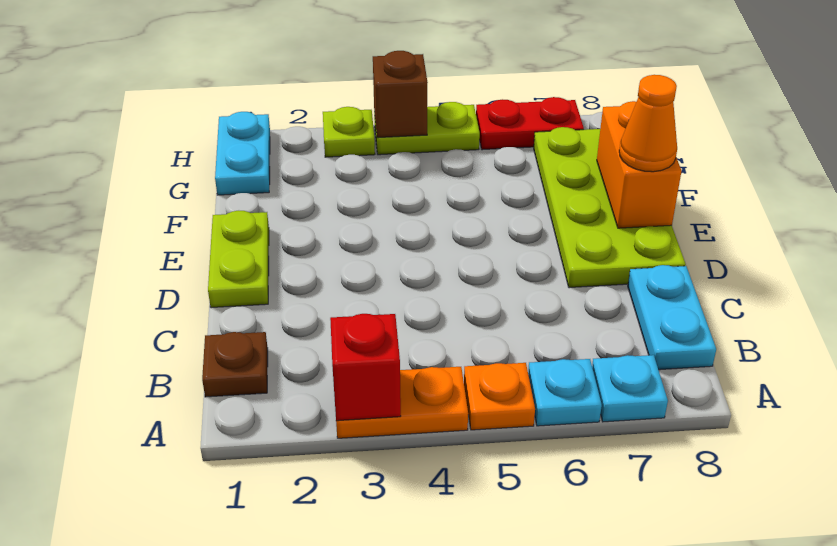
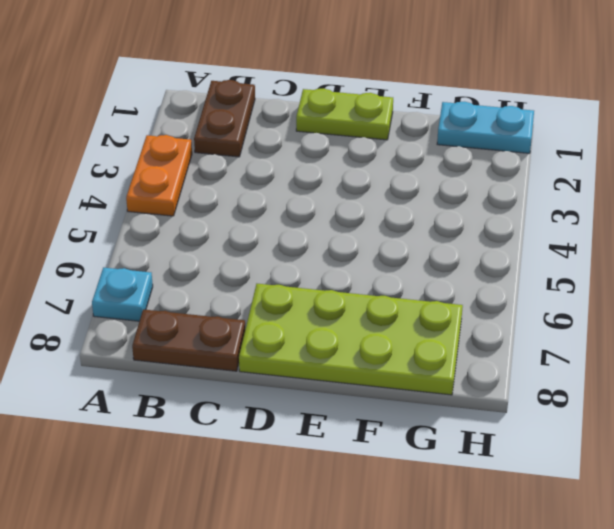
brown plate B1:B2 level 1 -> brown plate B1 level 1
brown plate B8:C8 level 1 -> cyan plate B8:C8 level 1
none -> orange plate A5 level 1
none -> cyan plate A6 level 1
none -> lime plate H3 level 1

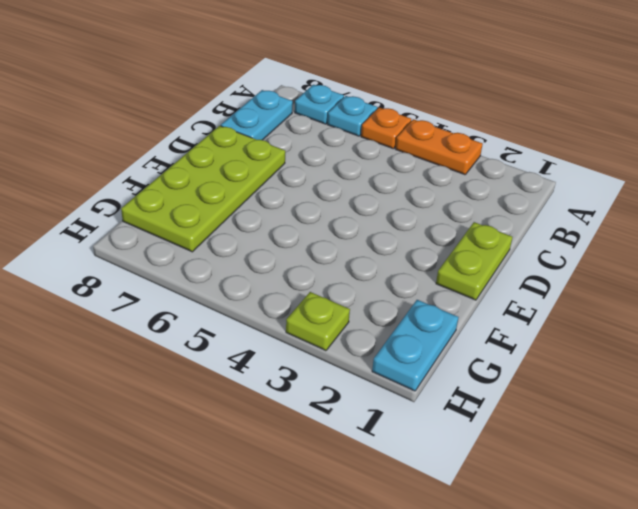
none -> brown plate B1 level 1
none -> lime plate H4:H5 level 1
none -> red plate H6:H7 level 1

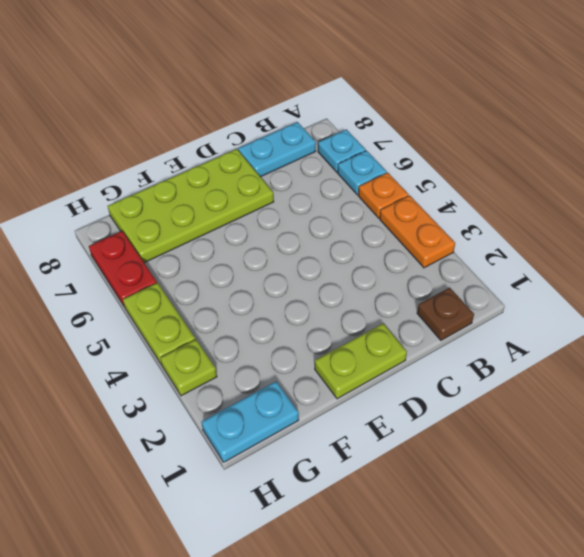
none -> red brick A3 level 2
none -> orange brick E8:F8 level 2
none -> brown brick H4 level 2

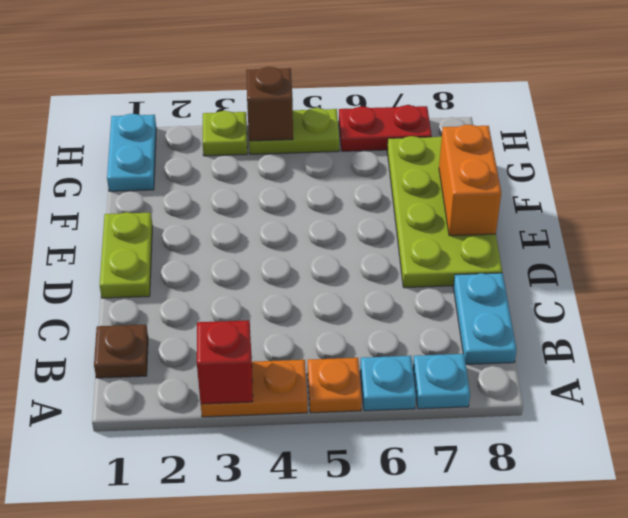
none -> orange cone E8 level 3

